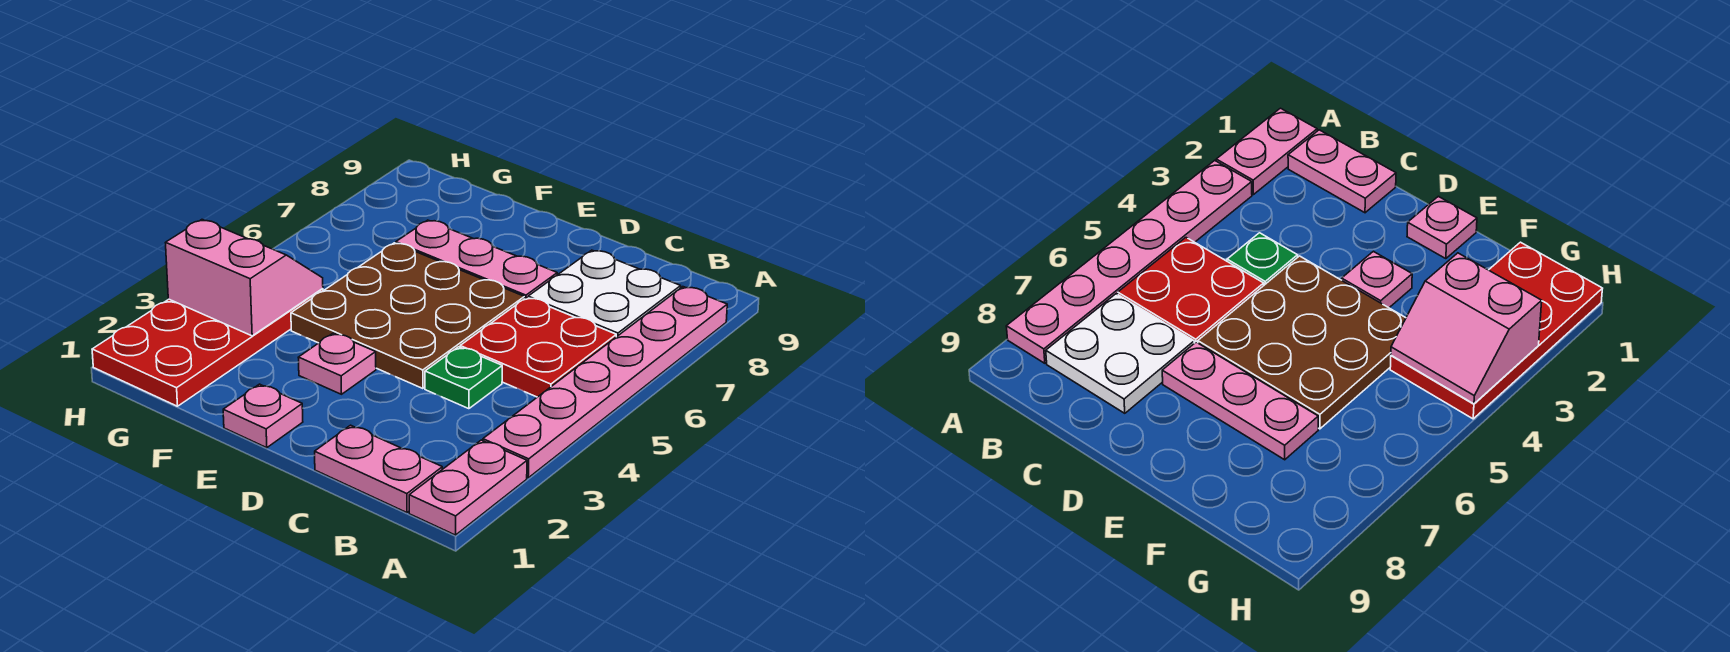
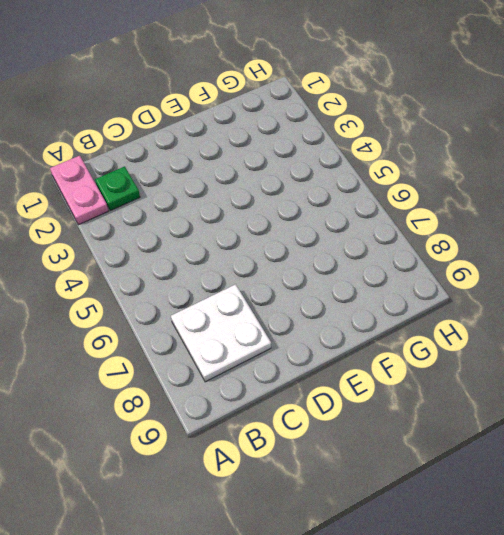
green plate B2 level 1 -> green plate C4 level 1
none -> pink plate A3:A8 level 1
none -> pink plate B1:C1 level 1
none -> red plate B5:C6 level 1

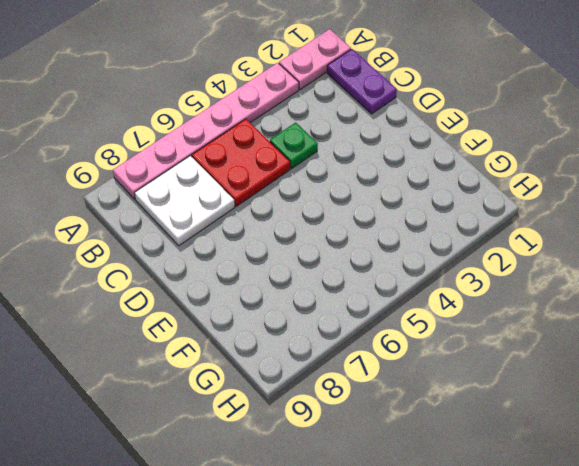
purple plate B1:C1 level 1 -> pink plate B1:C1 level 1
none -> brown plate D4:F6 level 1
none -> pink plate D7:F7 level 1
none -> pink plate E1 level 1

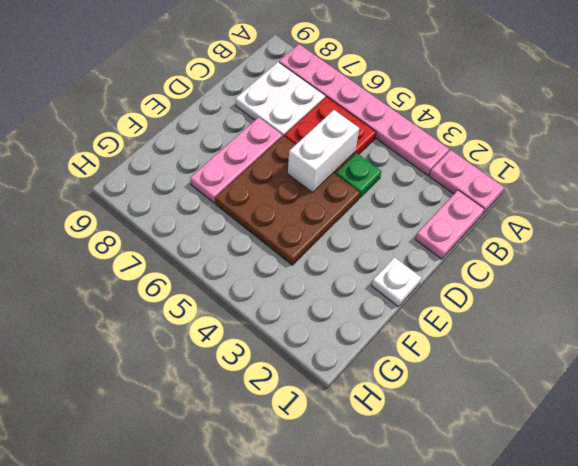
white brick C5:D5 level 2 -> none
white plate E1 level 1 -> pink plate E1 level 1
none -> pink plate E3 level 1
none -> red plate G1:H4 level 1
none -> pink slope G3:H4 level 2 top 3

